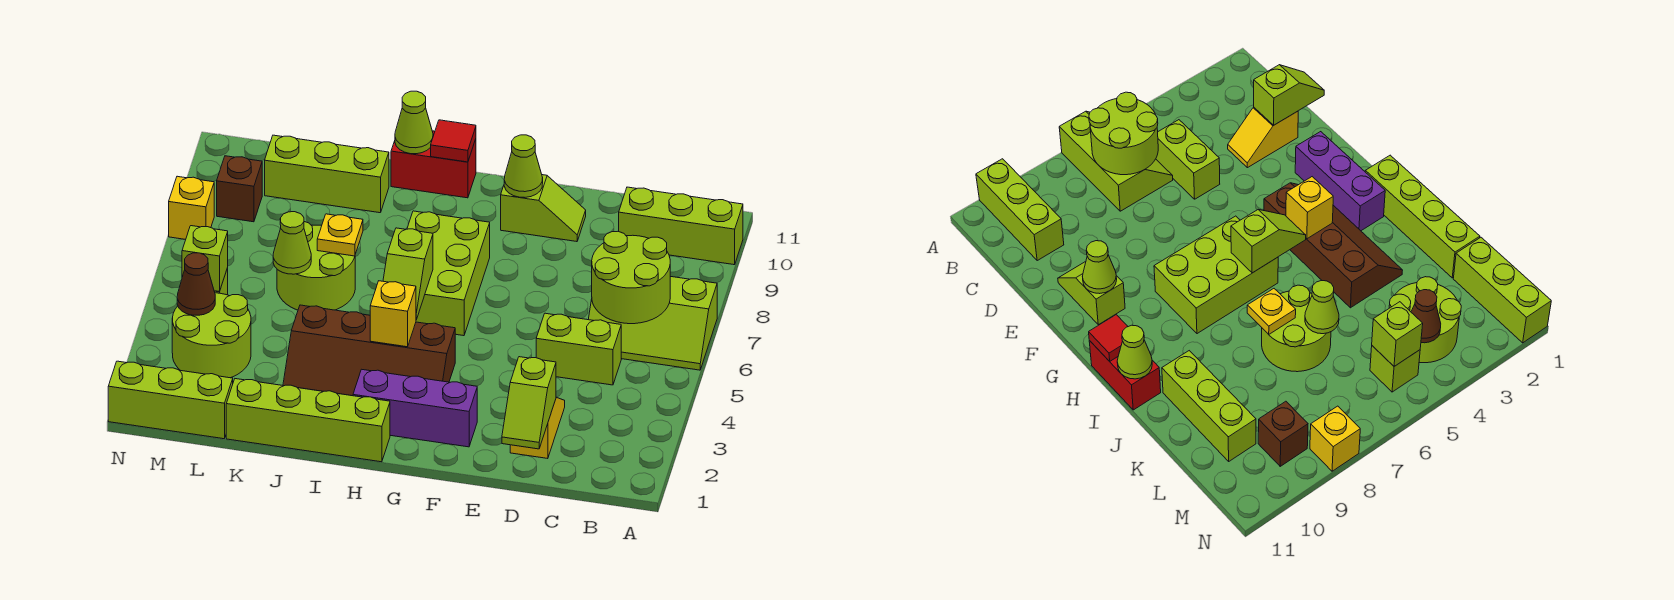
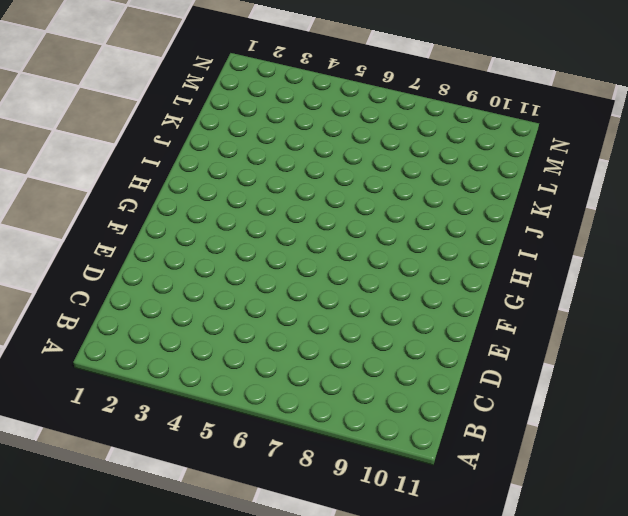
none -> lime slope A6:C7 level 1 top 7
none -> lime brick A10:C10 level 1
none -> lime brick C5:D5 level 1

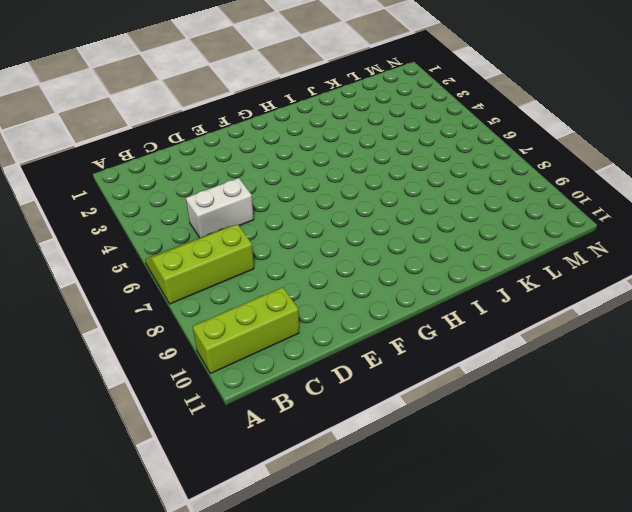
white brick C5:D5 level 1 -> lime brick C5:D5 level 1
none -> yellow slope D2:D3 level 1 top 2
none -> lime slope E10:F10 level 1 top F
none -> purple brick F2:H2 level 1

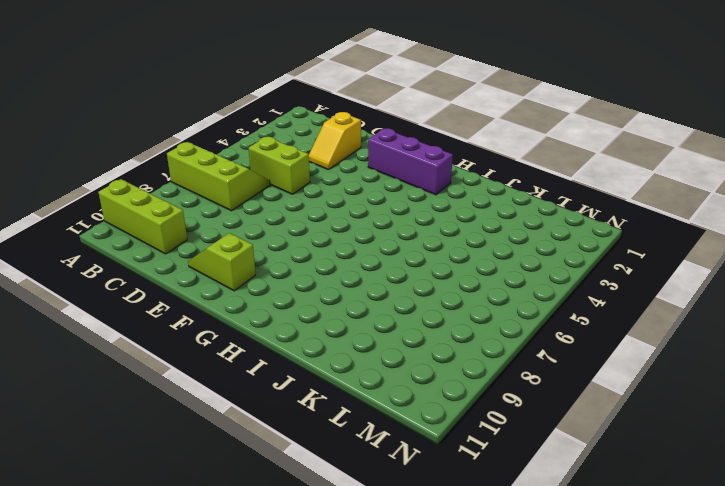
none -> brown slope G3:J4 level 1 top 4
none -> lime brick G6:H8 level 1
none -> lime brick H1:K1 level 1

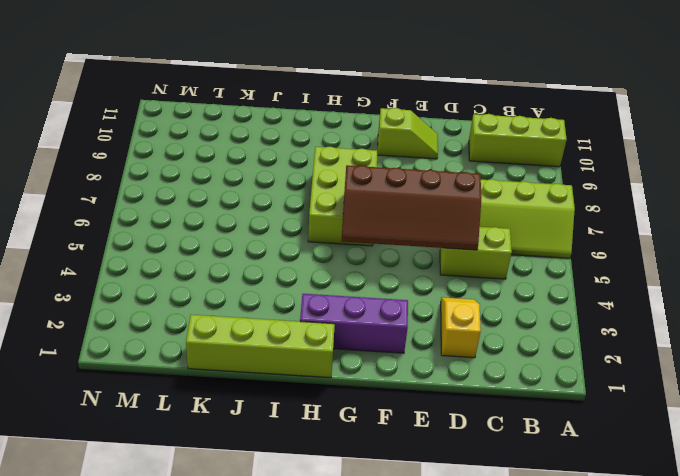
brown slope D5:G6 level 2 top 6 -> brown slope G3:J4 level 1 top 4
none -> red brick H11:I11 level 1
none -> lime round brick J6:K7 level 1
none -> lime brick J10:L10 level 1

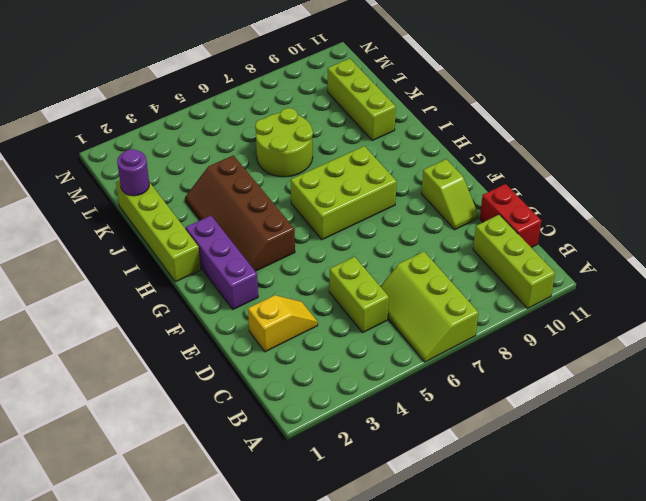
red brick C11:D11 level 1 -> red brick H11:I11 level 1
purple round brick K1 level 2 -> none
none -> lime brick L1:N1 level 1
none -> lime round brick L3:M4 level 1
none -> lime brick M5 level 1

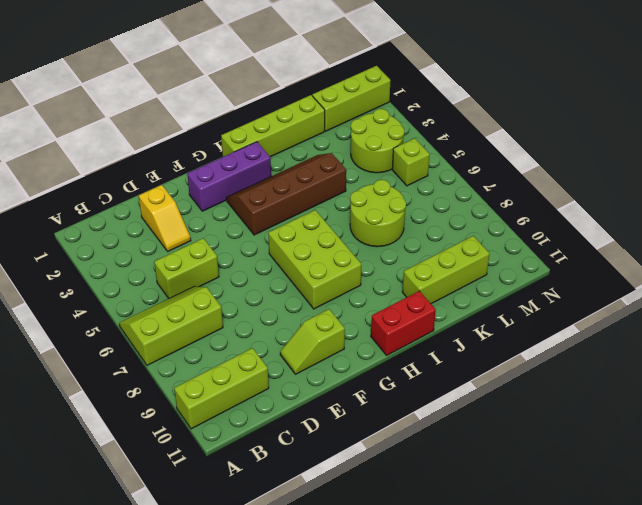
none -> brown brick M9 level 1
none -> yellow brick N8 level 1
none -> lime round brick B6:C7 level 2

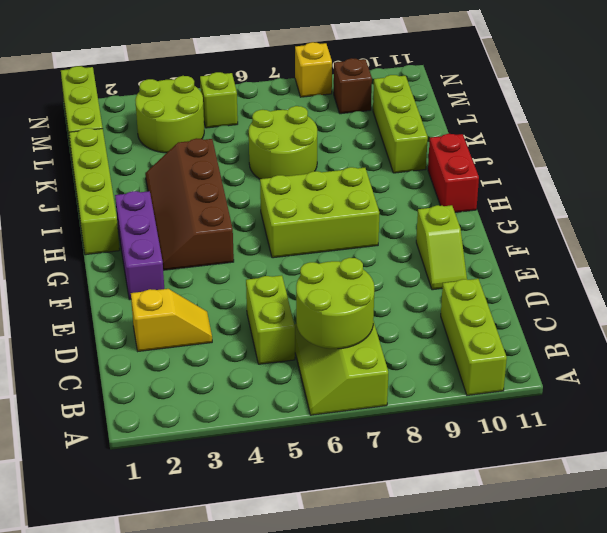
none -> lime slope D1:D2 level 2 top 2
none -> lime cone F10 level 2
none -> yellow brick H4 level 2

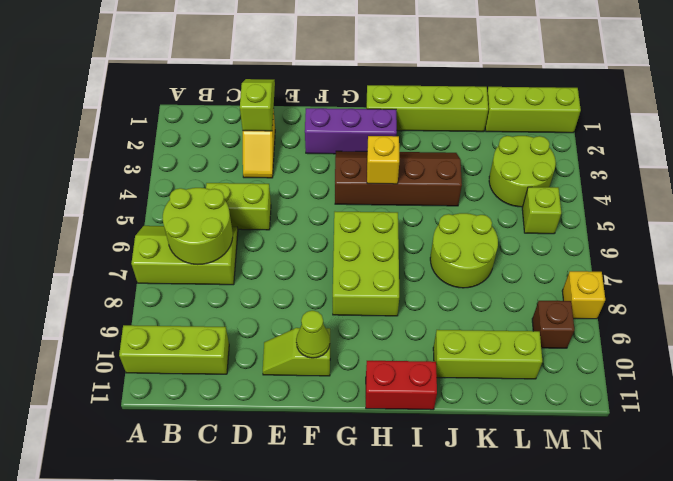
none -> lime slope H5:H6 level 2 top 6
none -> red tile H11 level 2
none -> lime cone I11 level 2

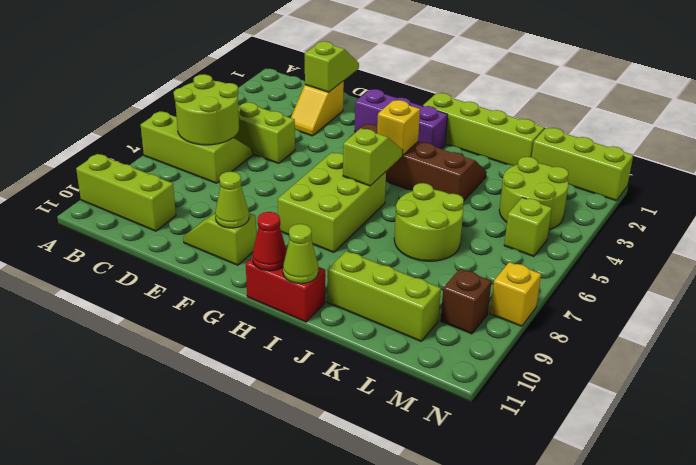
red cone H11 level 2 -> red tile H11 level 2
none -> yellow plate J7 level 2
none -> lime cone K6 level 2
none -> brown cone M4 level 2

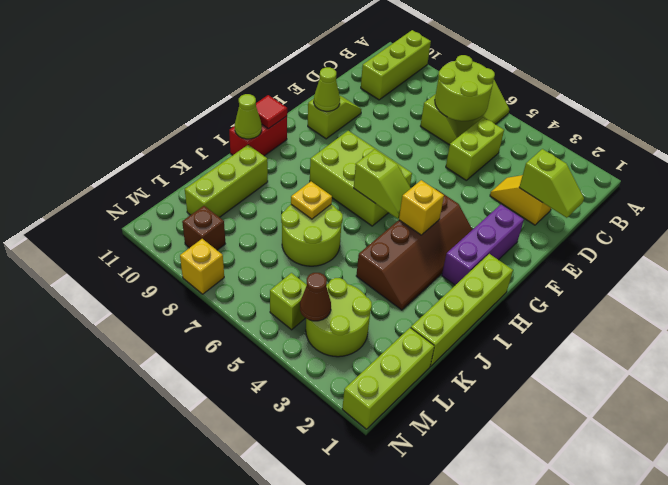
none -> lime cone K6 level 2
none -> lime brick M5 level 2

